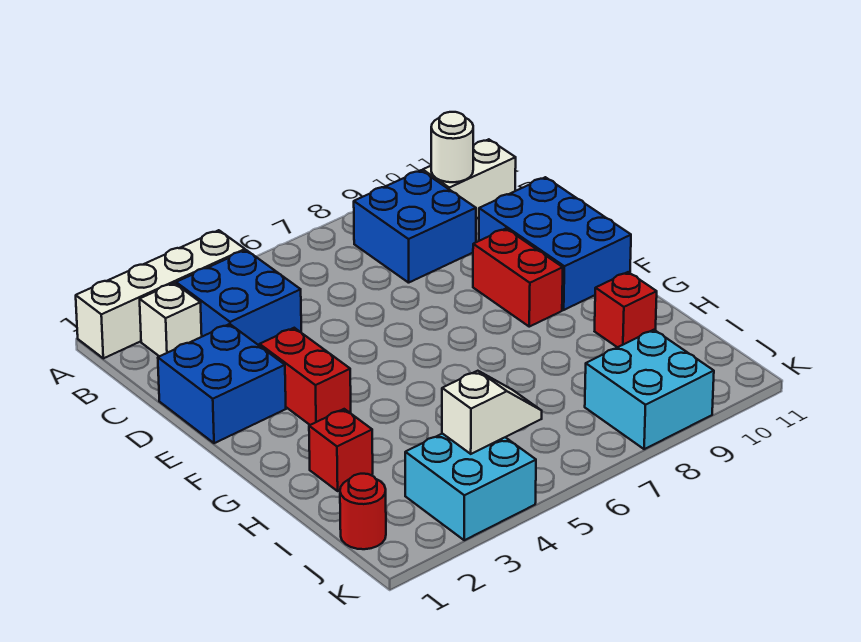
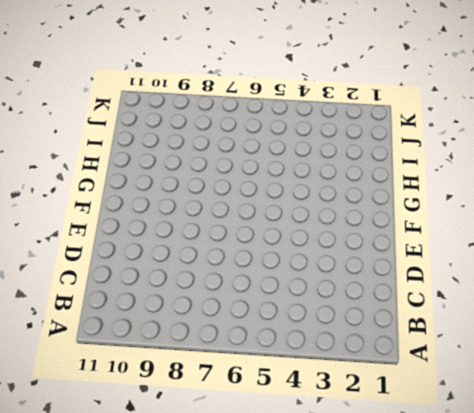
none -> white brick A1:A4 level 1
none -> white brick B2 level 1
none -> blue brick B3:C4 level 1

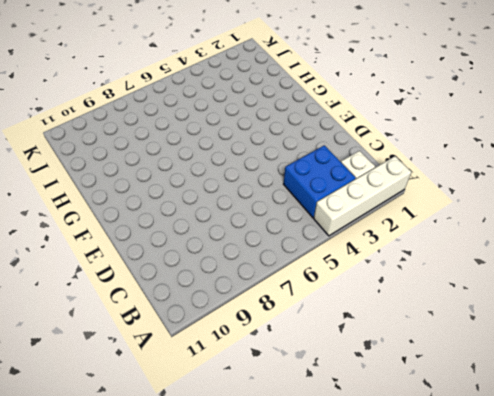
none -> blue brick B8:C9 level 1
none -> white brick B10:B11 level 1
none -> blue brick D1:E2 level 1

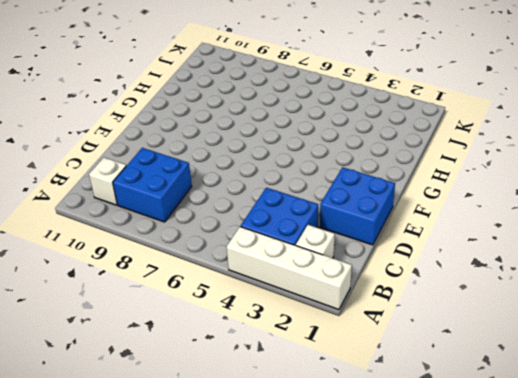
white brick B10 level 1 -> white brick B10:B11 level 1
none -> blue brick D10:F11 level 1
none -> red brick E3:F3 level 1
none -> red brick E9:F9 level 1

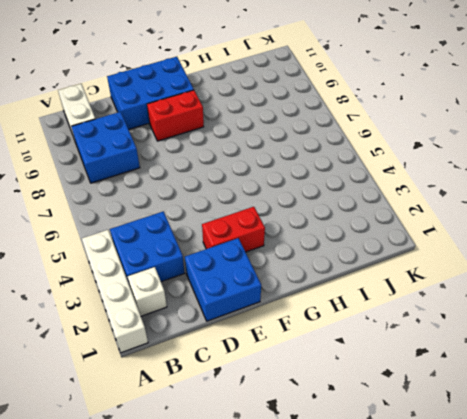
none -> red brick H2 level 1
none -> red brick H10 level 1
none -> red round brick J1 level 1

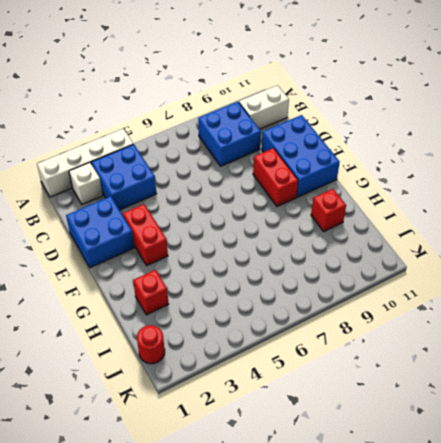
none -> cyan brick J3:K4 level 1
none -> cyan brick J8:K9 level 1
none -> white round brick B10 level 2

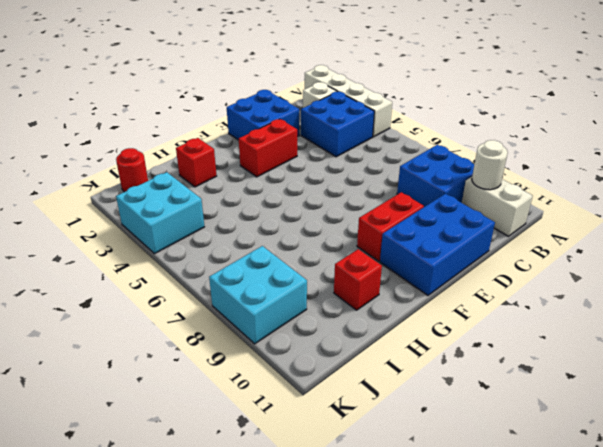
none -> white slope J4:J5 level 2 top 4

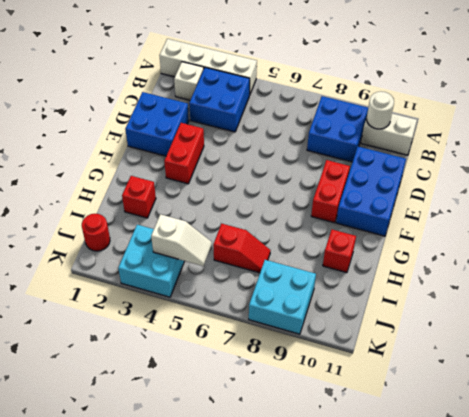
red slope I6:I7 level 1 top 6 -> none

